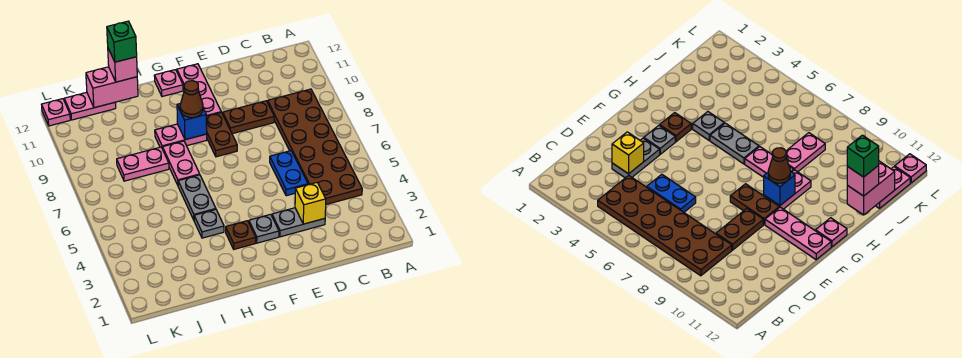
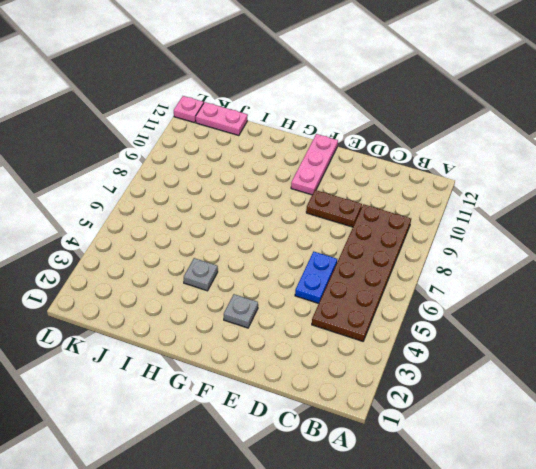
none -> grey plate D3:E3 level 1
none -> brown plate F8:F9 level 1
none -> brown plate G3 level 1

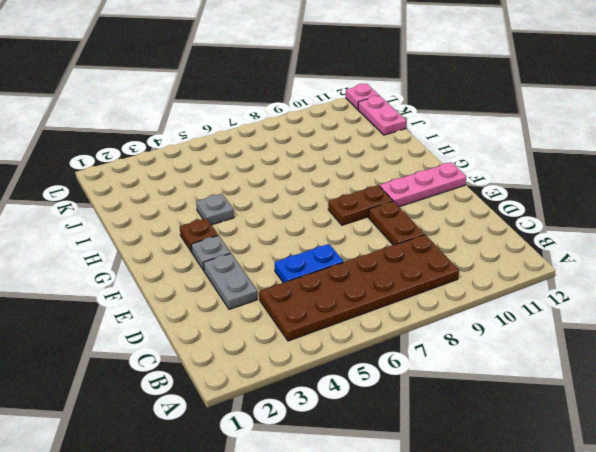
none -> pink plate G9:H9 level 1
none -> pink plate G12 level 1
none -> grey plate H5:H6 level 1

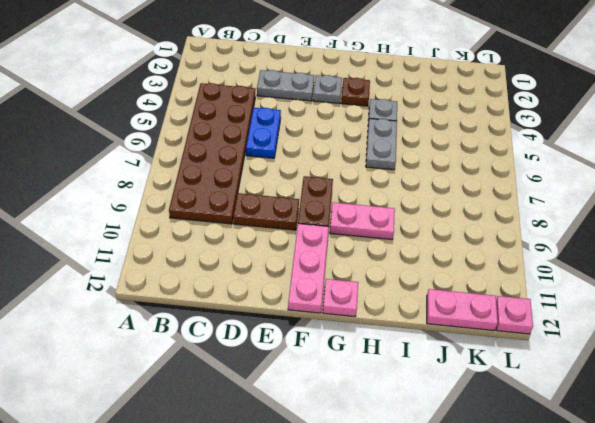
none -> pink plate H7:H8 level 1
none -> pink plate I8:J8 level 1
none -> yellow brick D3 level 2

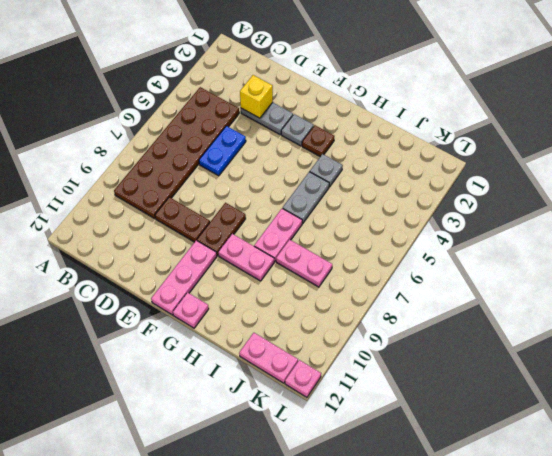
none -> blue brick G9 level 2
none -> pink brick I12:J12 level 2
none -> brown cone G9 level 3

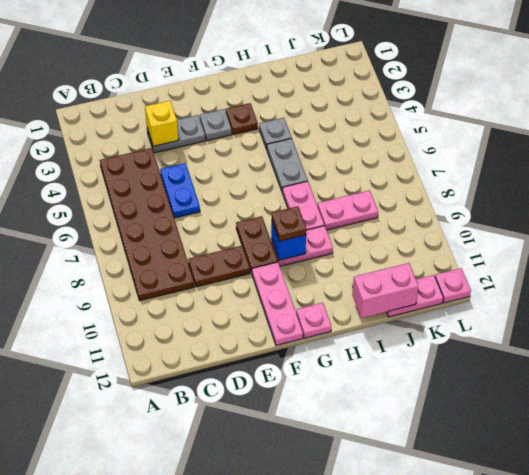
brown plate G9 level 3 -> brown cone G9 level 3
none -> pink brick I12 level 3
none -> green brick I12 level 4

